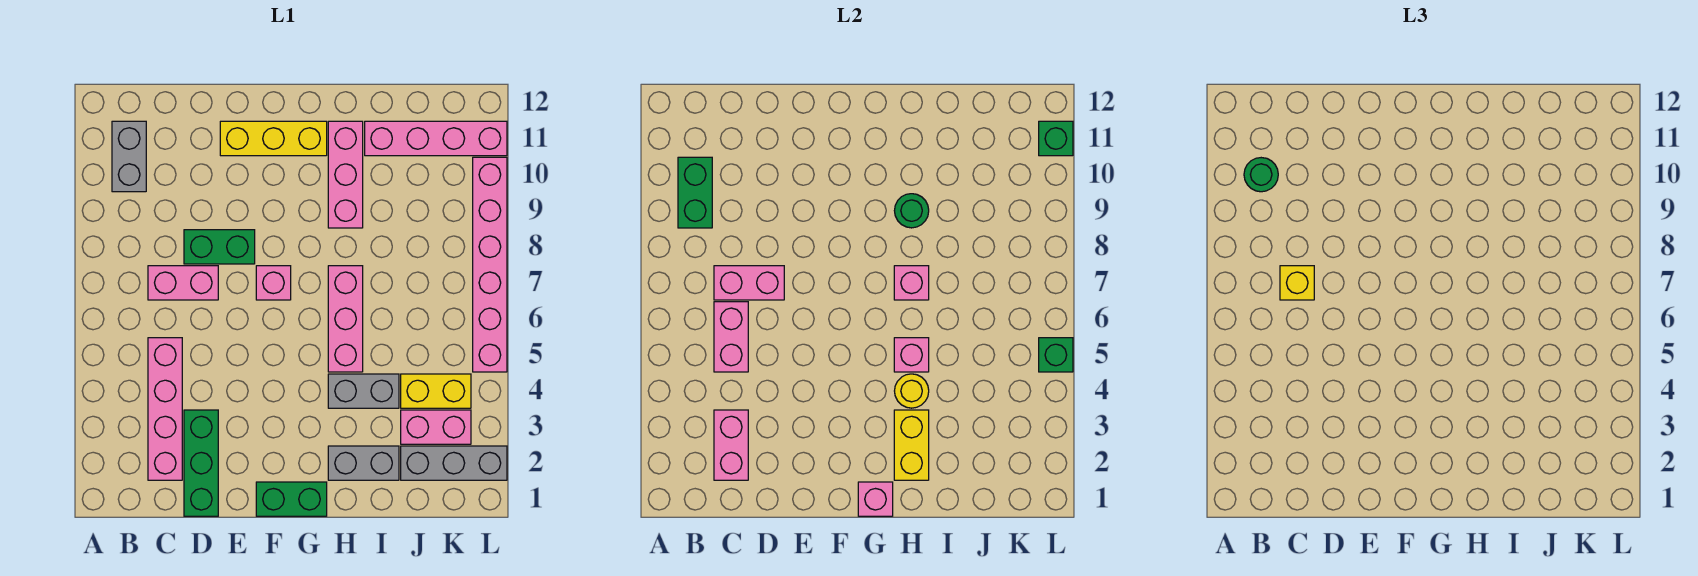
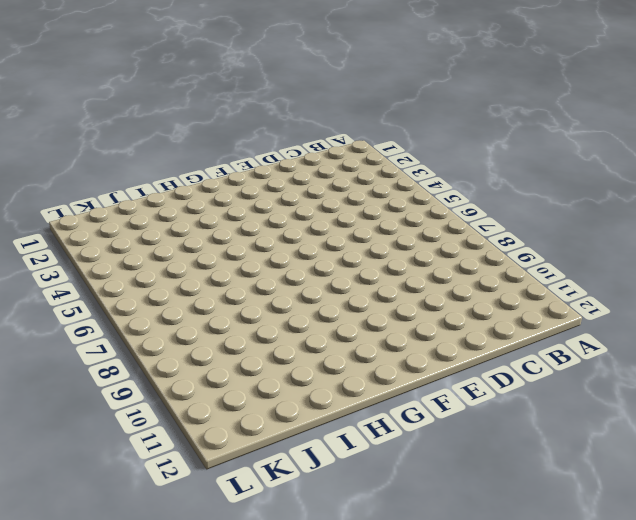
none -> grey brick B10:B11 level 1
none -> pink brick C2:C5 level 1
none -> pink brick C7:D7 level 1
none -> green brick D1:D3 level 1

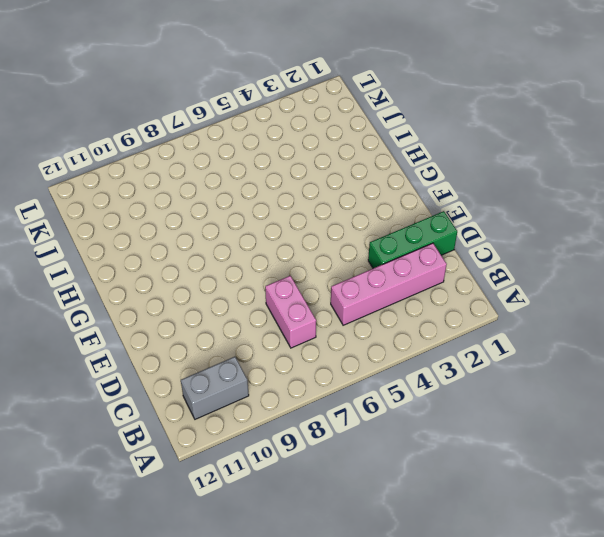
none -> green brick D8:E8 level 1
none -> yellow brick E11:G11 level 1
none -> green brick F1:G1 level 1
none -> pink brick F7 level 1

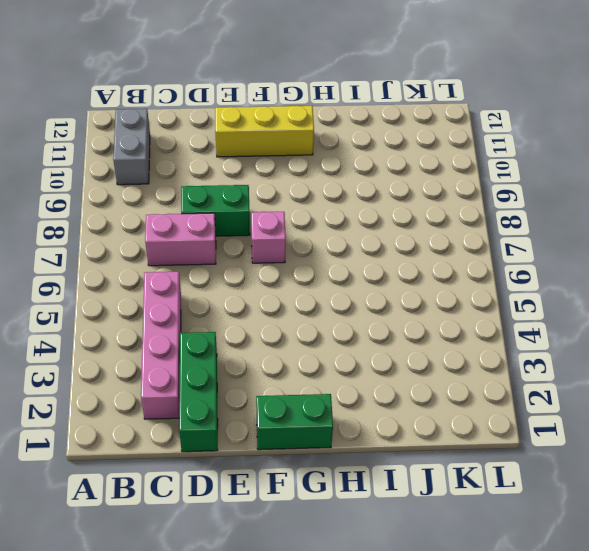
none -> grey brick H2:I2 level 1
none -> grey brick H4:I4 level 1
none -> pink brick H5:H7 level 1
none -> pink brick H9:H11 level 1

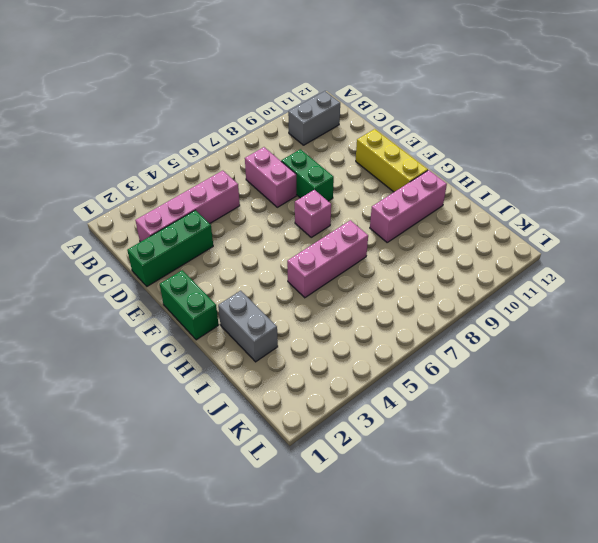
none -> grey brick H4:I4 level 1
none -> pink brick I11:L11 level 1
none -> grey brick J2:L2 level 1
none -> pink brick J3:K3 level 1

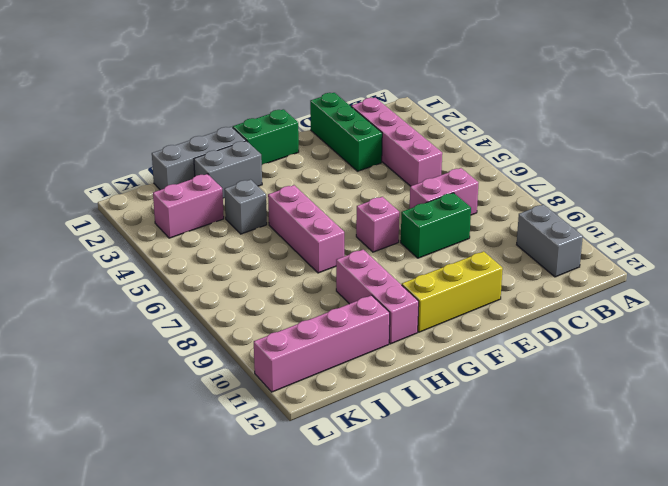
grey brick H1:J1 level 1 -> grey brick J2:L2 level 1
grey brick I4 level 1 -> grey brick H4:I4 level 1
none -> yellow brick J4:K4 level 1
none -> pink brick L5:L10 level 1
none -> green brick B9:B10 level 2
none -> pink brick C2:C3 level 2

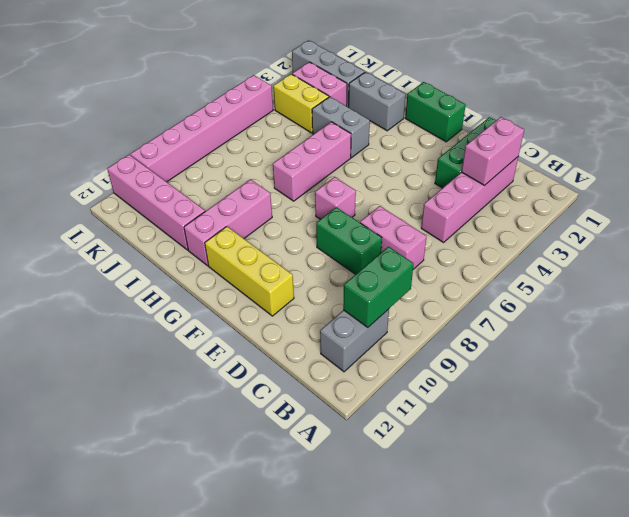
none -> pink brick C5:C6 level 2
none -> pink brick C7:D7 level 2
none -> pink brick G1 level 2
none -> yellow brick H2:H3 level 2

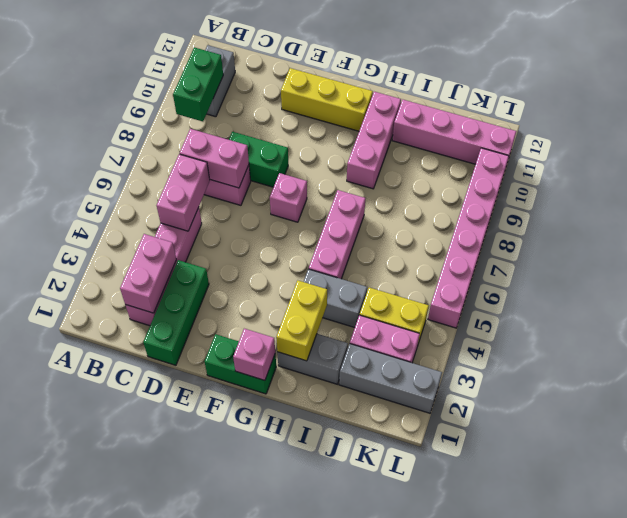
none -> yellow round brick H4 level 2
none -> pink brick H5 level 2
none -> pink brick H7 level 2
none -> green round brick H9 level 2

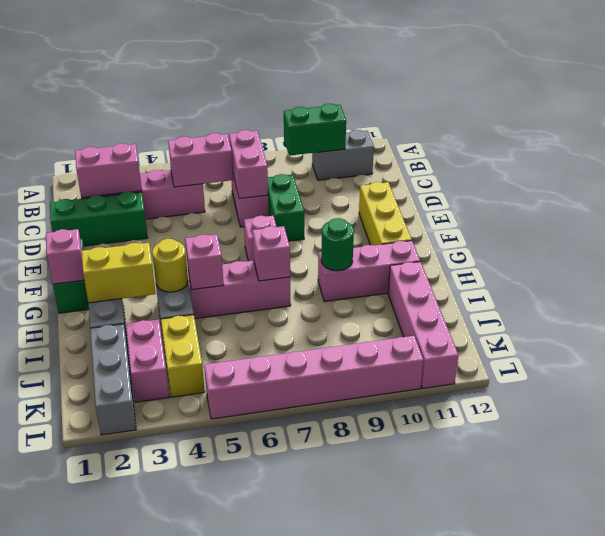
none -> green brick L5 level 2
none -> green brick L11 level 2
none -> green round brick B10 level 3
none -> yellow brick C7 level 3

